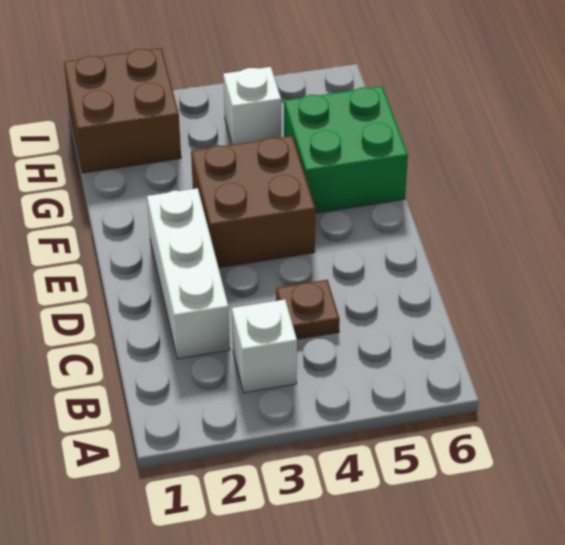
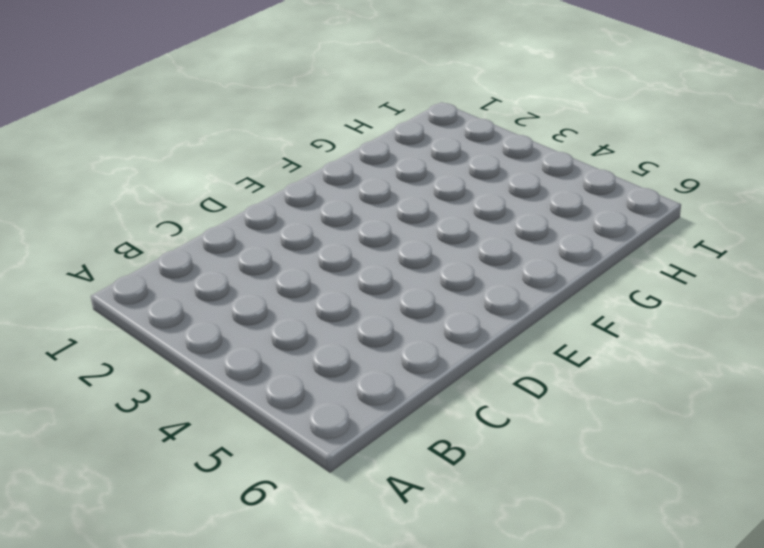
none -> white brick B3 level 1
none -> white brick C2:E2 level 1

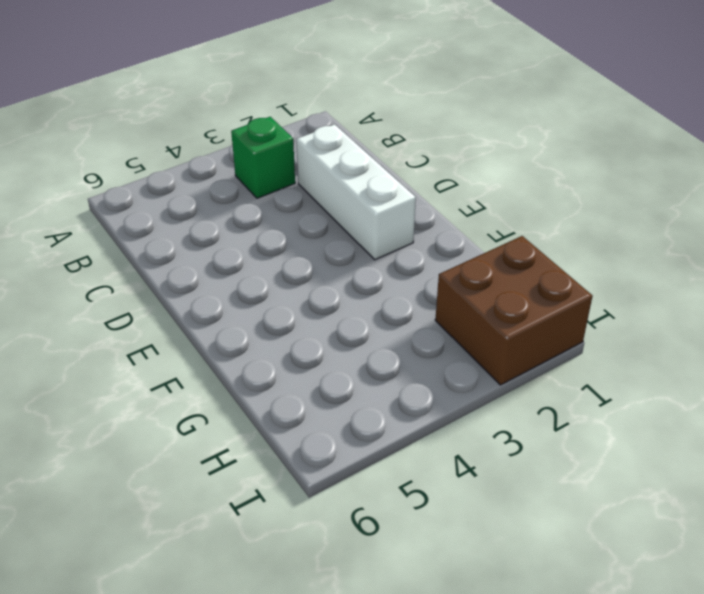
green brick B3 level 1 -> white brick B3 level 1
none -> brown plate C4 level 1
none -> brown brick E3:F4 level 1

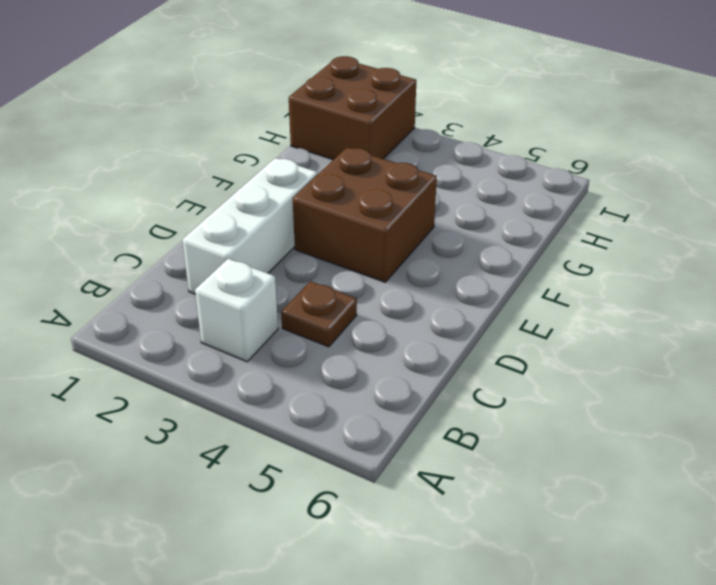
none -> green brick F5:G6 level 1
none -> white brick H4 level 1

